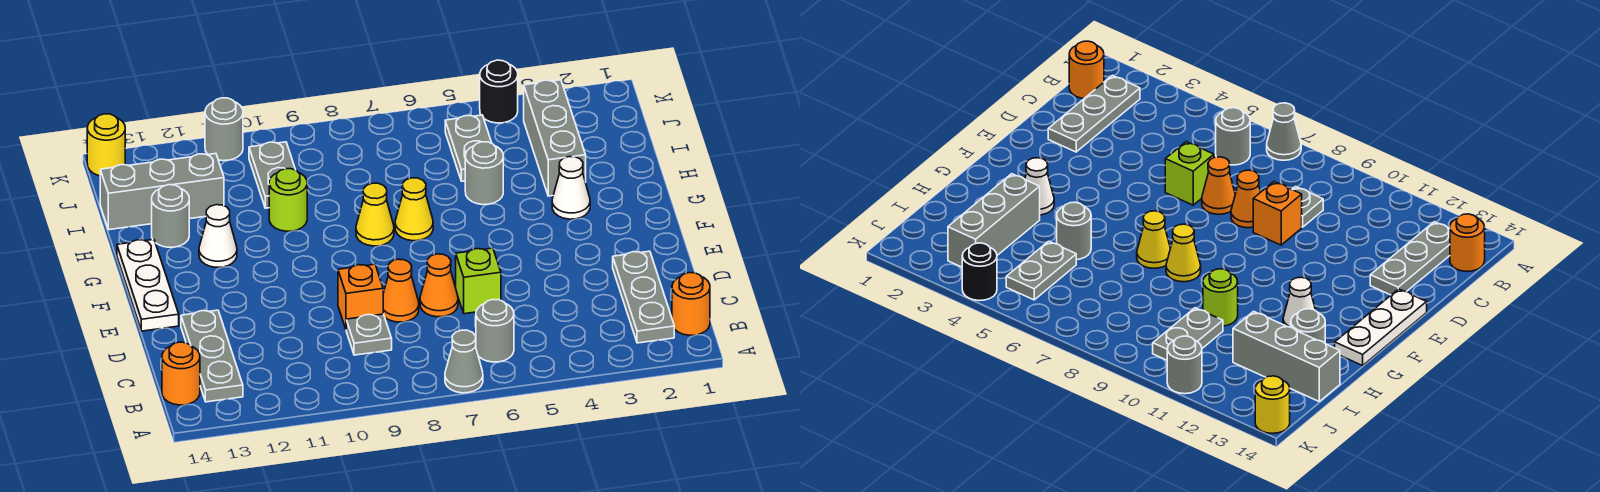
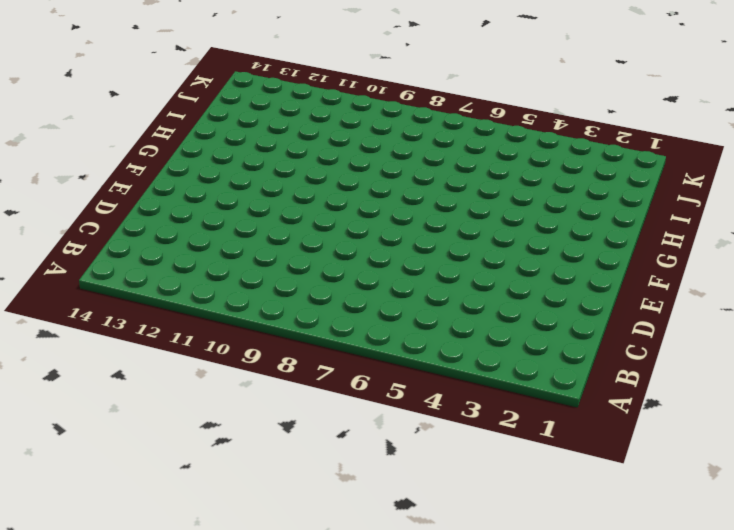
none -> grey cone A7 level 1
none -> orange round brick B1 level 1
none -> grey plate B2:D2 level 1

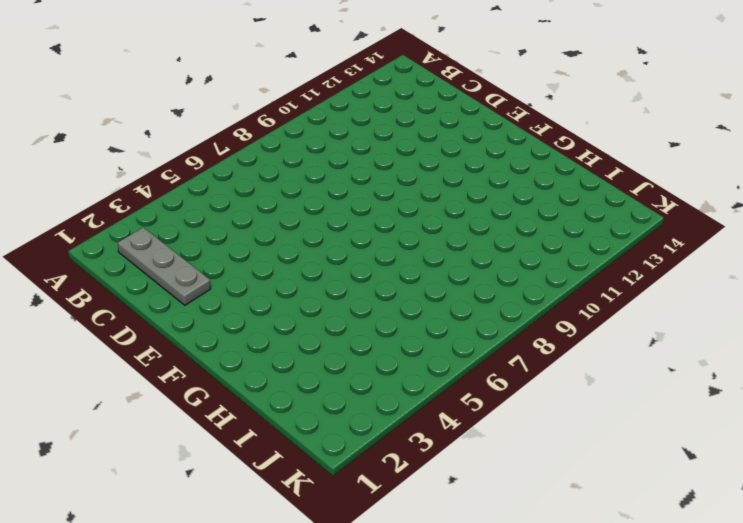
none -> grey cone A7 level 1
none -> orange round brick B1 level 1
none -> grey round brick B6 level 1

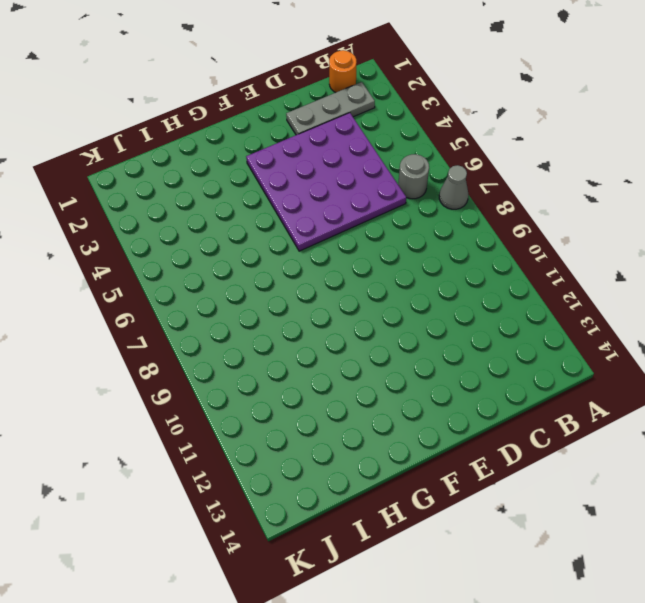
purple plate C3:F6 level 1 -> lime brick D6 level 1
none -> grey plate B13:D13 level 1
none -> orange round brick B14 level 1
none -> grey plate C9 level 1

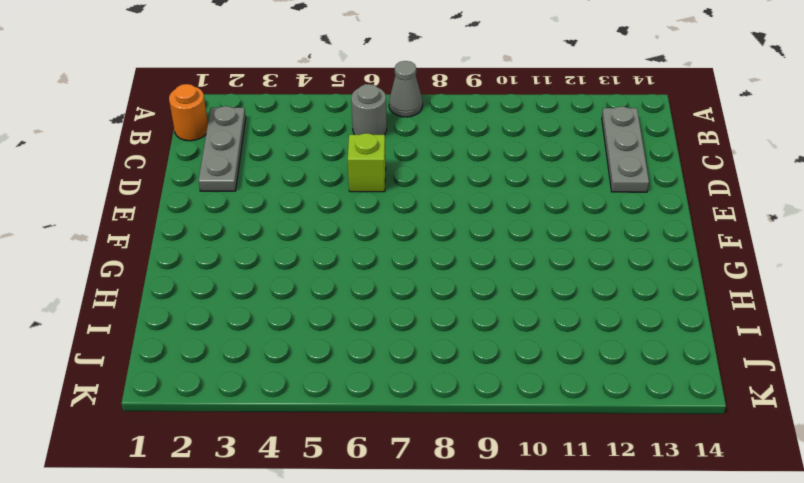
none -> orange round brick B14 level 1
none -> grey plate C9 level 1
none -> orange cone D7 level 1

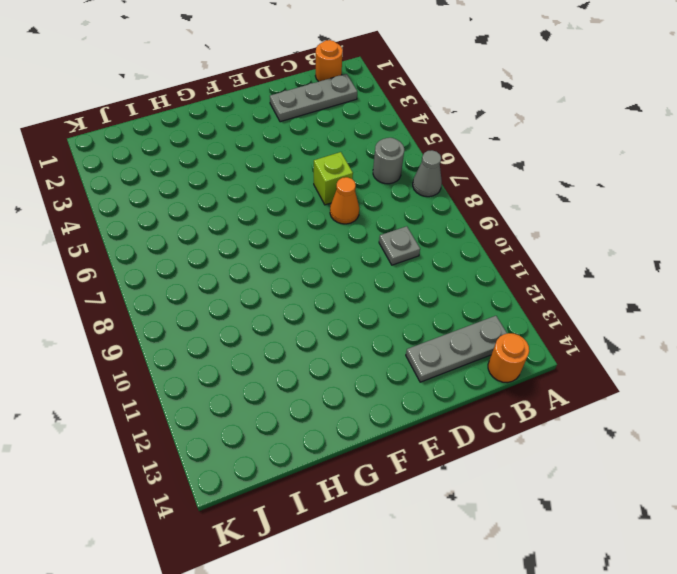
none -> orange cone D8 level 1
none -> orange brick D9 level 1
none -> white plate E14:G14 level 1

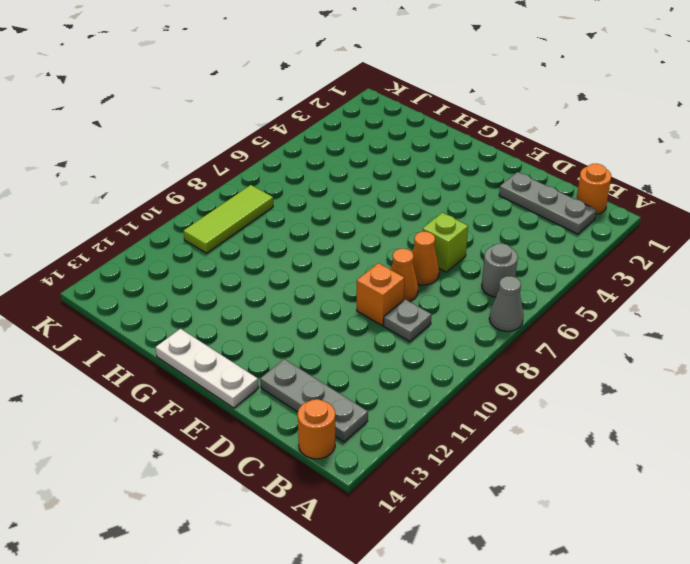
lime tile J8:J10 level 1 -> grey plate I10:J10 level 1
none -> white cone G3 level 1
none -> yellow cone G7 level 1
none -> yellow cone G8 level 1

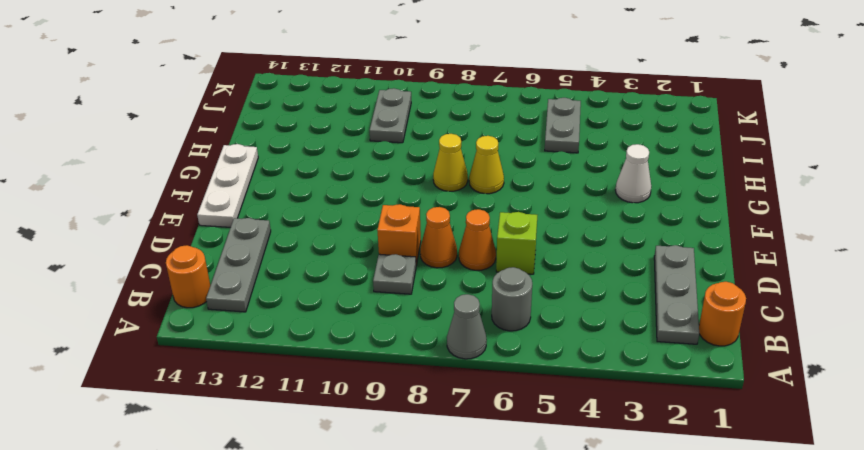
none -> white cone G12 level 1
none -> grey brick H3:J3 level 1
none -> grey round brick H5 level 1

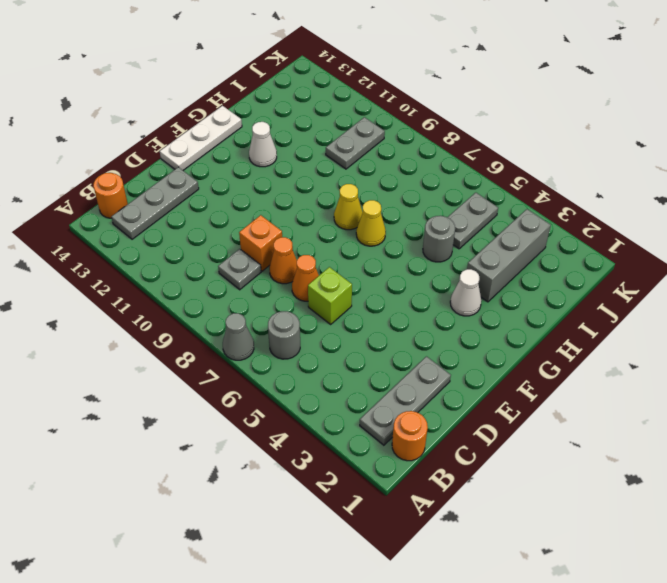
none -> lime round brick H10 level 1
none -> grey round brick H13 level 1
none -> grey brick I12:I14 level 1

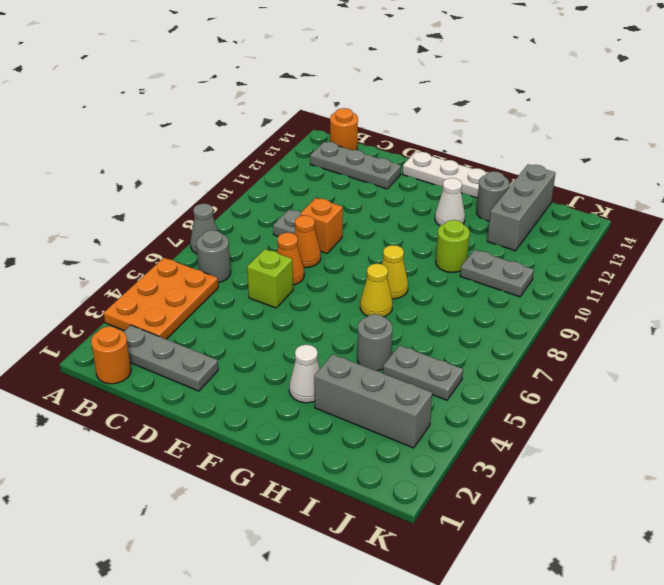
orange plate A3:B5 level 1 -> none
none -> black round brick K4 level 1
none -> grey round brick K11 level 1
none -> yellow round brick K14 level 1

